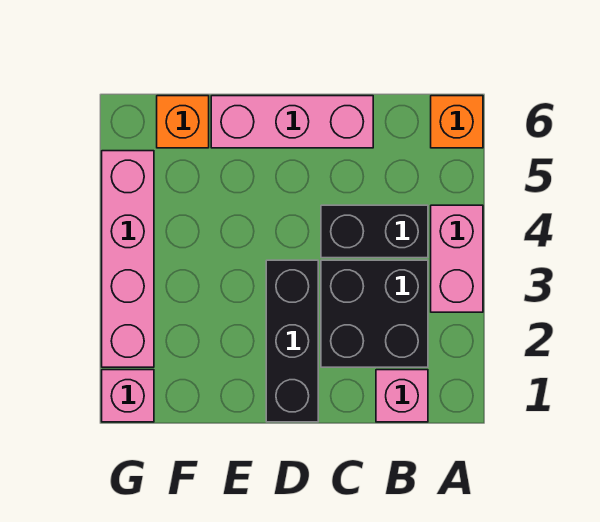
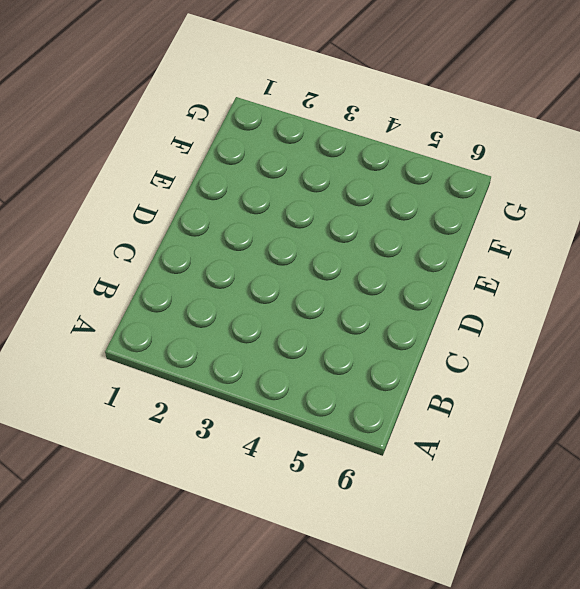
none -> pink brick A3:A4 level 1
none -> orange brick A6 level 1

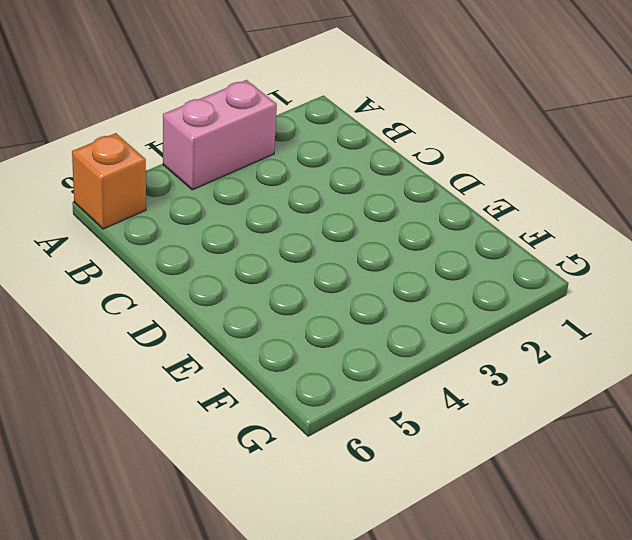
none -> pink brick B1 level 1
none -> black brick B2:C3 level 1

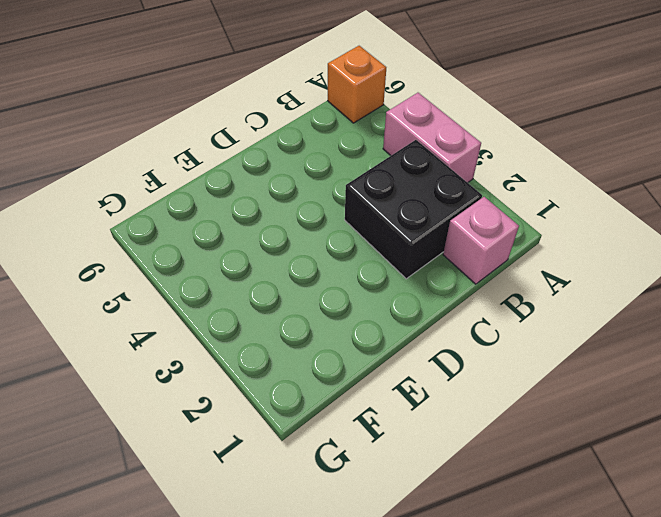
none -> black brick B4:C4 level 1
none -> pink brick C6:E6 level 1

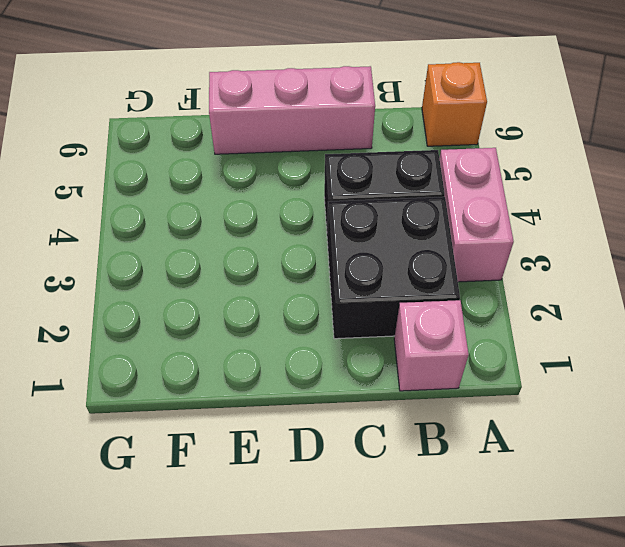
none -> black brick D1:D3 level 1
none -> orange brick F6 level 1

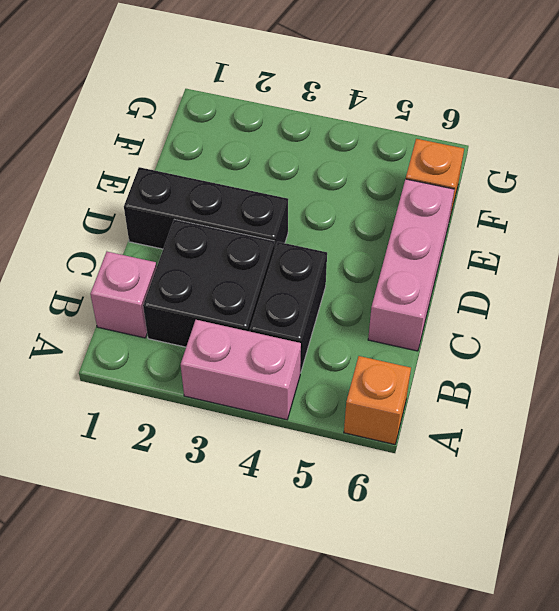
none -> pink brick G1 level 1
none -> pink brick G2:G5 level 1

